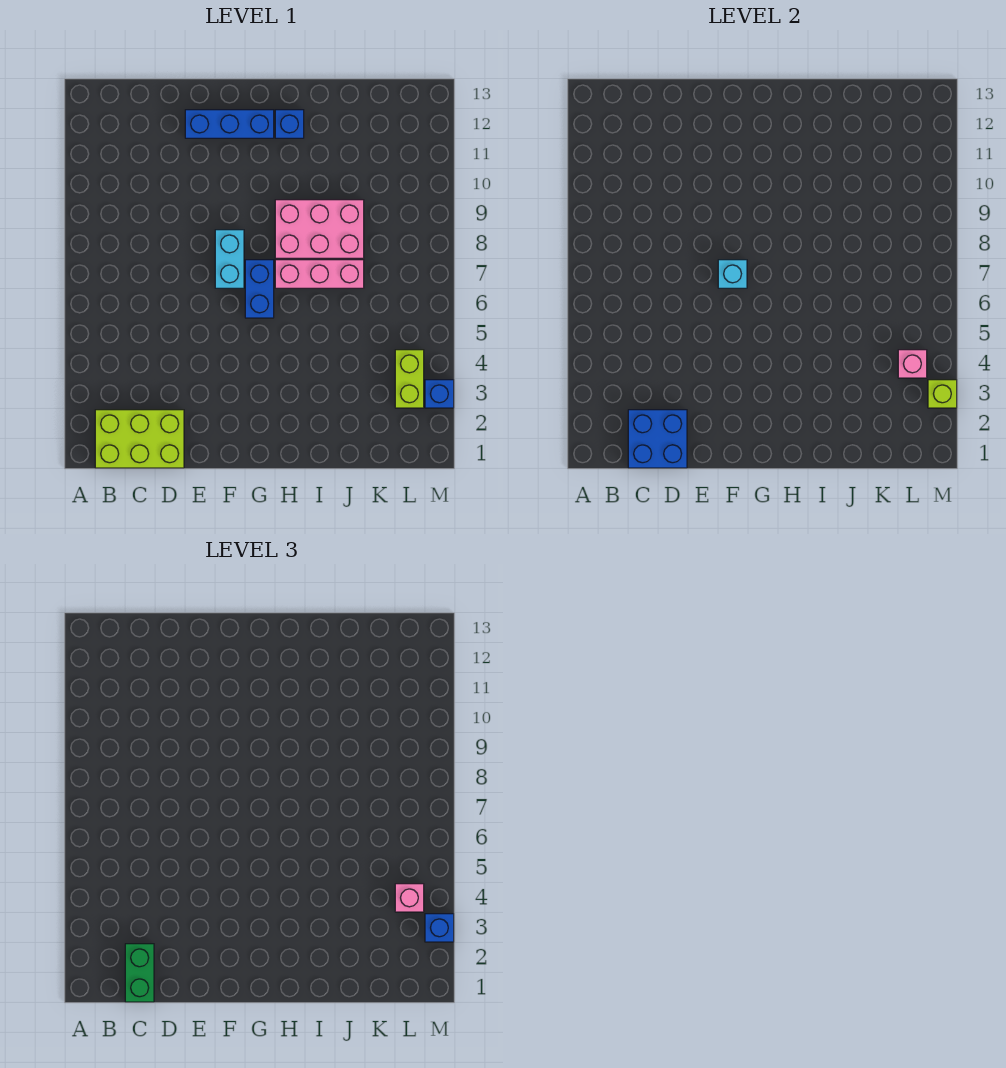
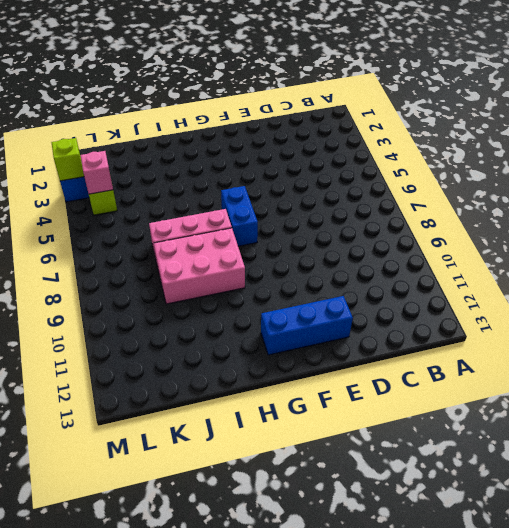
none -> lime brick B1:D2 level 1
none -> cyan brick F7:F8 level 1
none -> blue brick H12 level 1

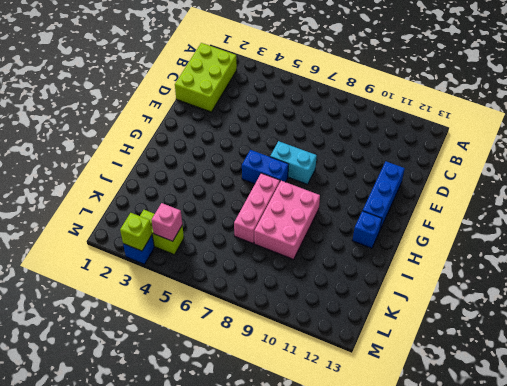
none -> blue brick C1:D2 level 2
none -> cyan brick F7 level 2
none -> green brick C1:C2 level 3

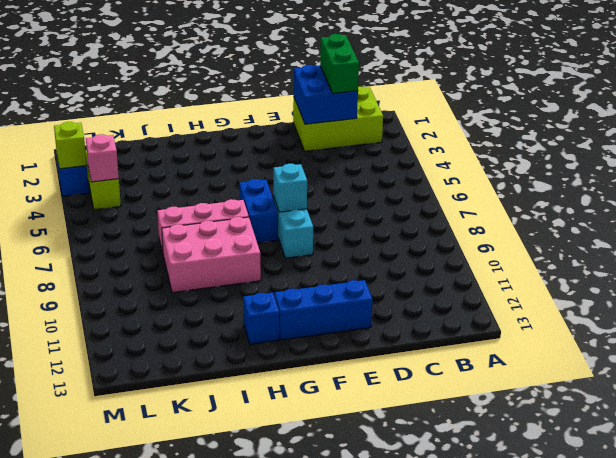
none -> pink brick L4 level 3
none -> blue brick M3 level 3

